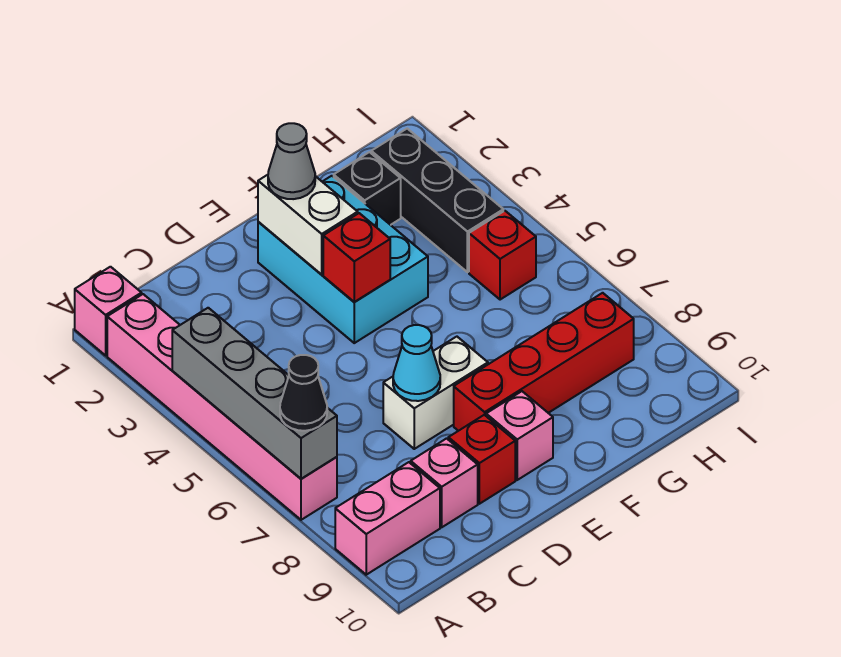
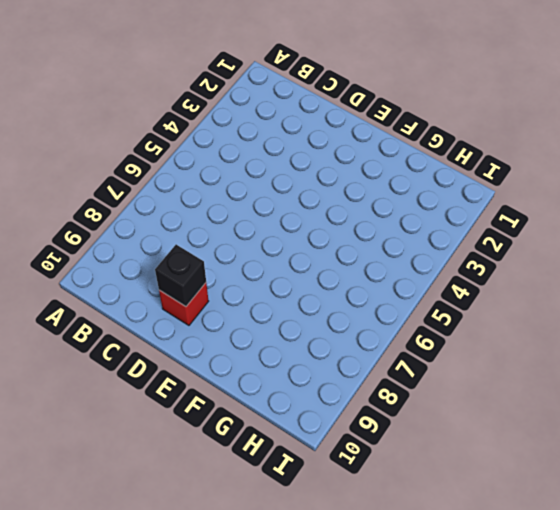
black brick D9 level 2 -> black brick G2 level 1
none -> pink brick A1 level 1
none -> pink brick A2:A7 level 1
none -> pink brick A9:B9 level 1

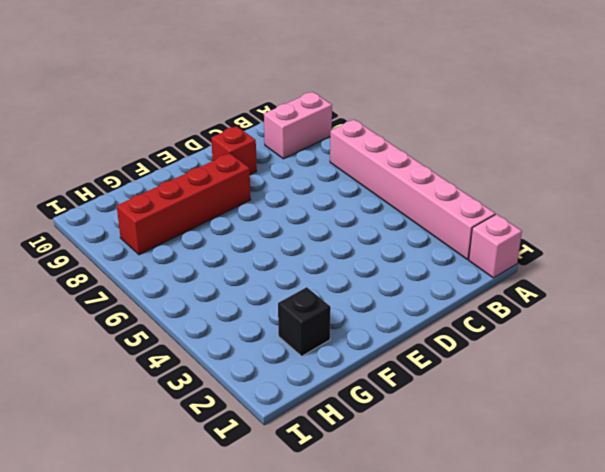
none -> pink brick C9 level 1
none -> white brick D7:E7 level 1
none -> cyan brick E2:F4 level 1

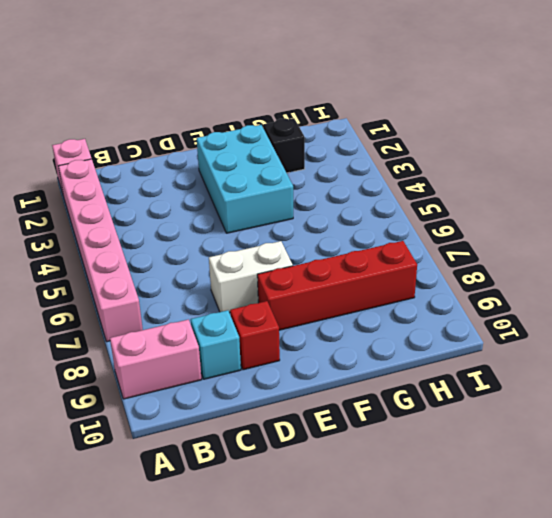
cyan brick C9 level 1 -> pink brick C9 level 1
none -> pink brick E9 level 1
none -> black brick H2:H4 level 1
none -> red brick H5 level 1

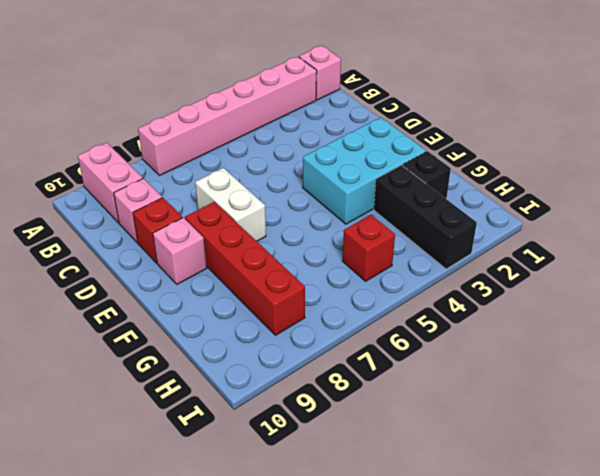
black brick G3:I3 level 1 -> black brick H2:H4 level 1
none -> grey brick A4:A7 level 2
none -> cyan cone D7 level 2
none -> white brick E2:E3 level 2

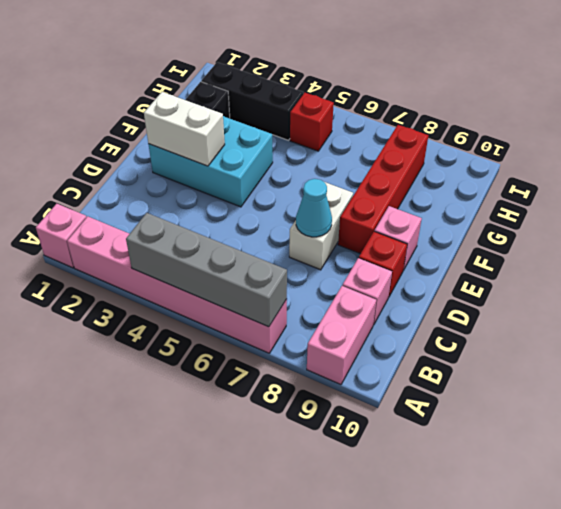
none -> red brick E4 level 2
none -> black cone A7 level 3
none -> grey cone E2 level 3

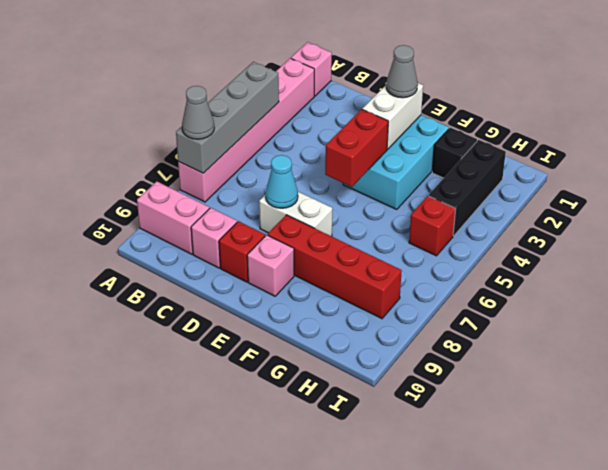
grey cone A7 level 3 -> black cone A7 level 3
red brick E4:E5 level 2 -> red brick E4 level 2

